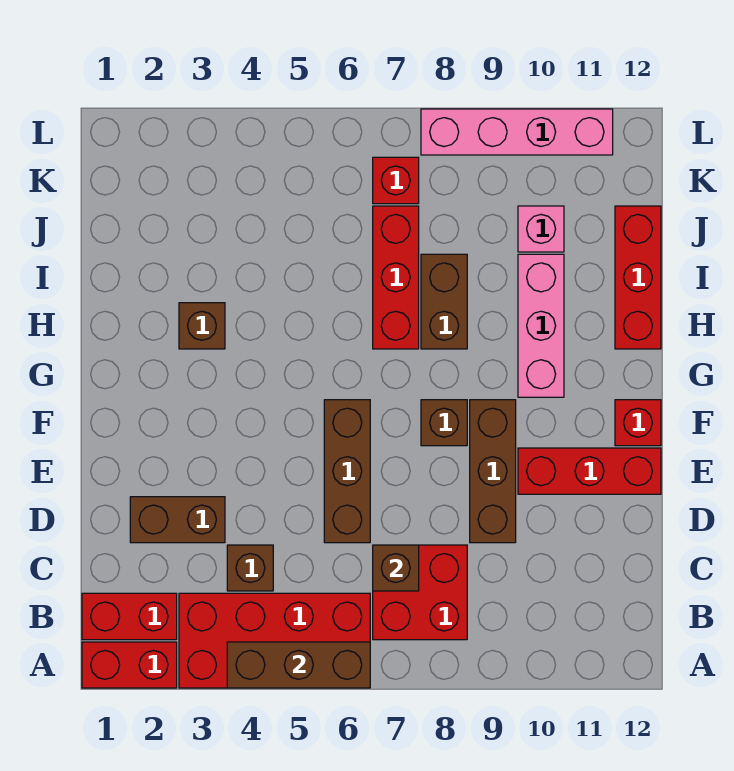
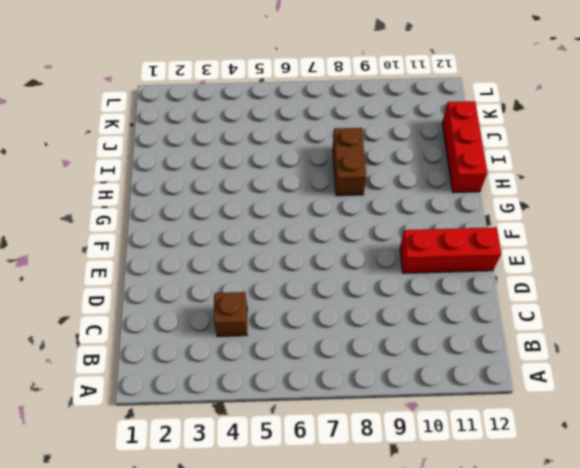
none -> red brick A1:A2 level 1
none -> red brick A3:B6 level 1
none -> red brick B1:B2 level 1

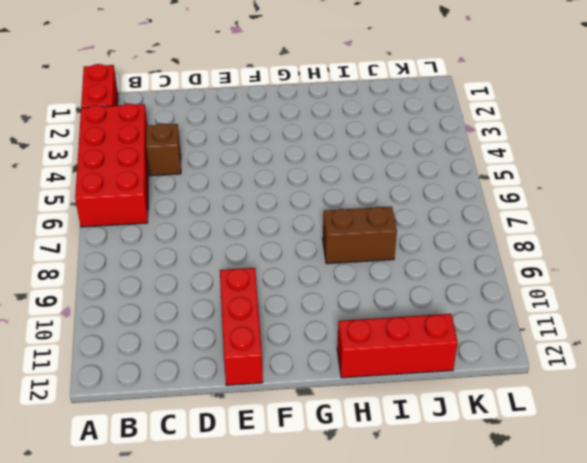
none -> red brick B1:B2 level 1
none -> red brick B7:C8 level 1
none -> brown brick D2:D3 level 1

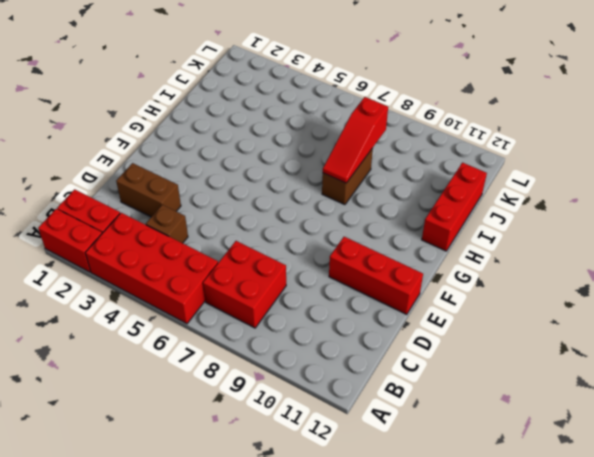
red slope H8:J8 level 2 top J -> none
none -> brown brick D6:F6 level 1
none -> brown brick D9:F9 level 1
none -> brown brick F8 level 1

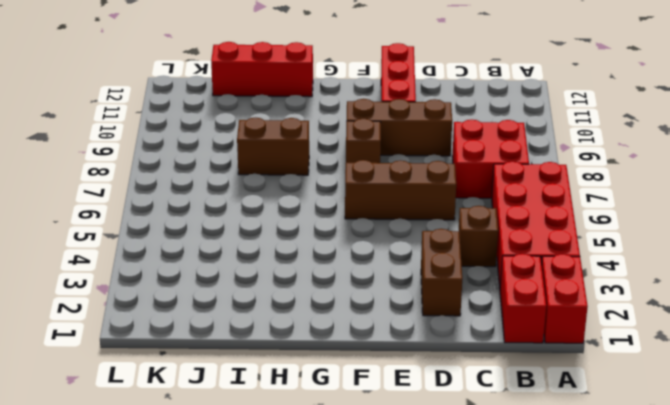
none -> red brick F12 level 1
none -> pink brick G10:I10 level 1
none -> brown brick H3 level 1

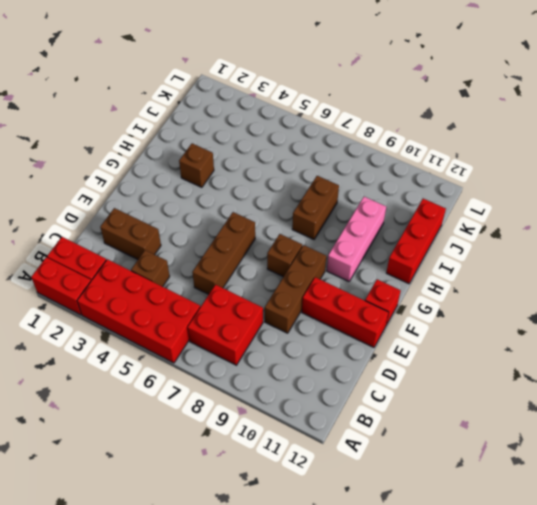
none -> red brick H7:J7 level 1
none -> pink brick J10 level 1
none -> red brick K7 level 1

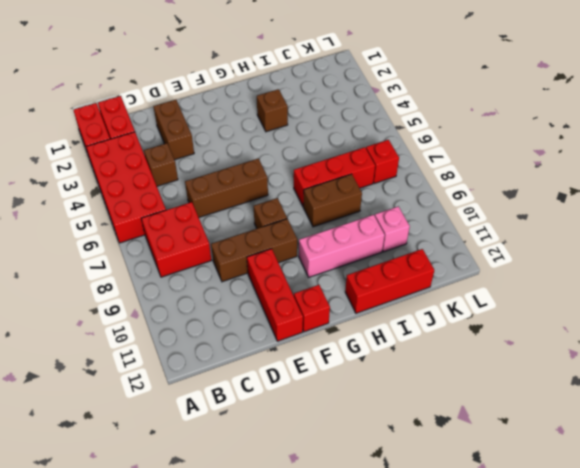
none -> pink brick L8:L11 level 1
none -> brown brick A4:A6 level 2
none -> brown brick C7 level 2

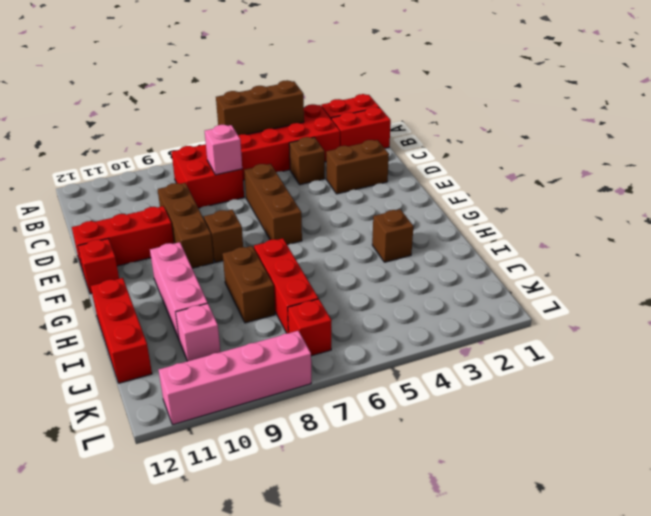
pink brick C7 level 2 -> brown brick C7 level 2

